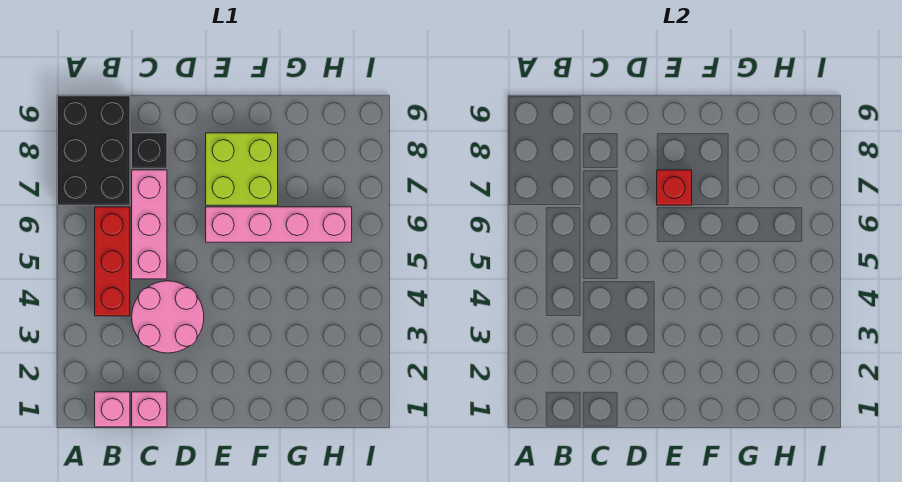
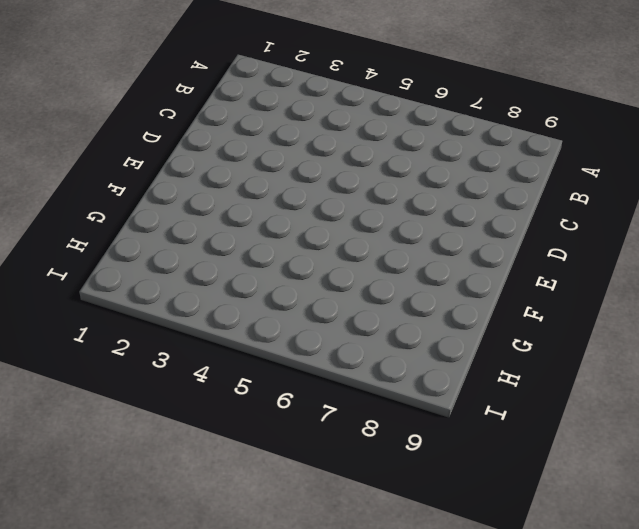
none -> black brick A7:B9 level 1
none -> pink brick B1 level 1

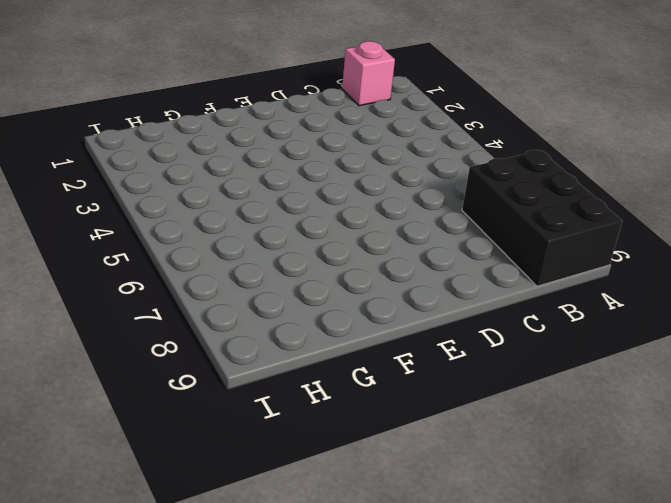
none -> red brick B4:B6 level 1
none -> pink brick C1 level 1

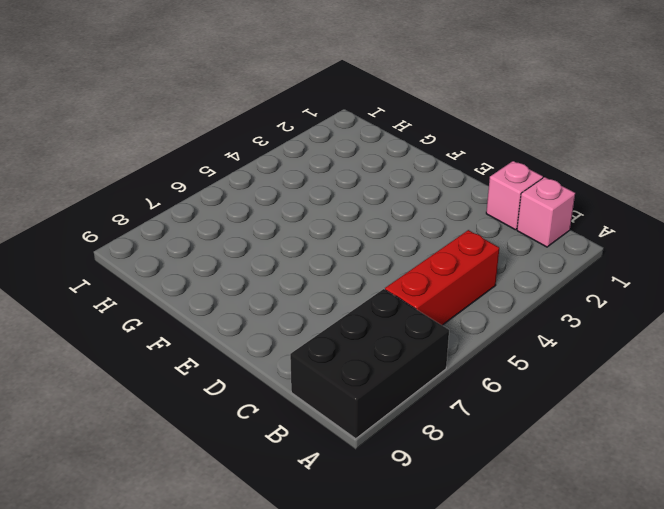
none -> pink round brick C3:D4 level 1
none -> pink brick C5:C7 level 1

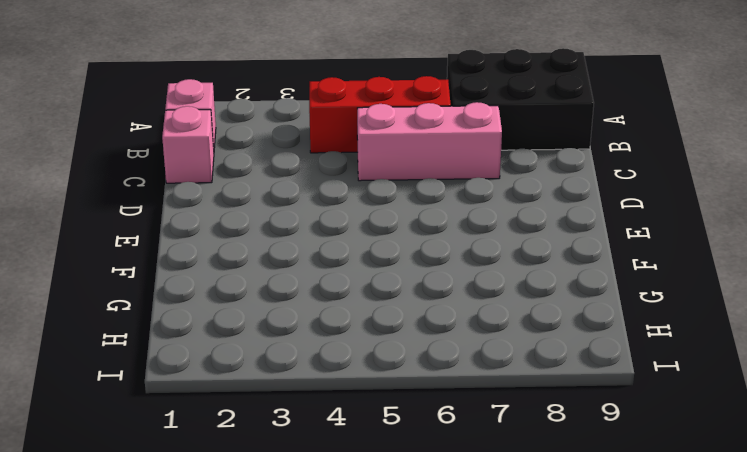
none -> pink round brick C3:D4 level 1
none -> black brick C8 level 1

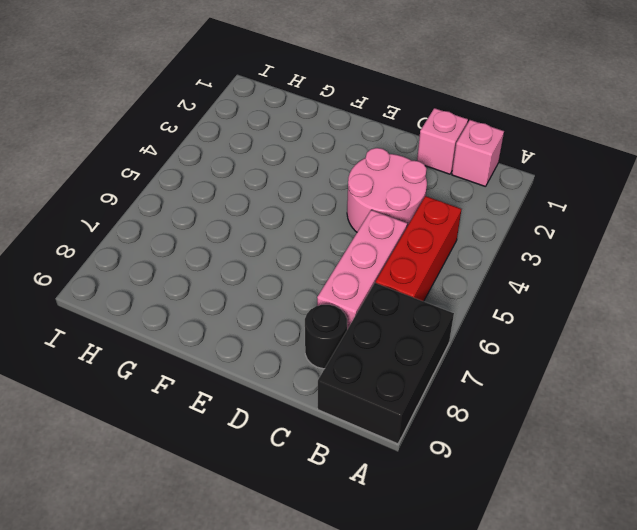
black round brick C8 level 1 -> black brick C8 level 1
none -> pink brick E6:H6 level 1
none -> lime brick E7:F8 level 1

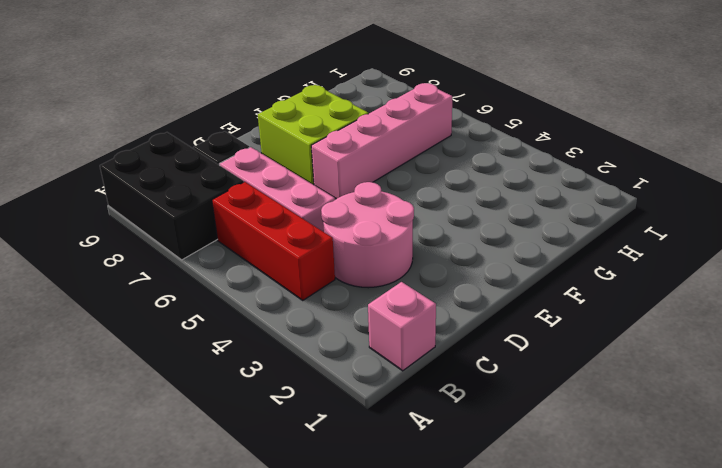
none -> pink brick C1 level 1
none -> red brick E7 level 2

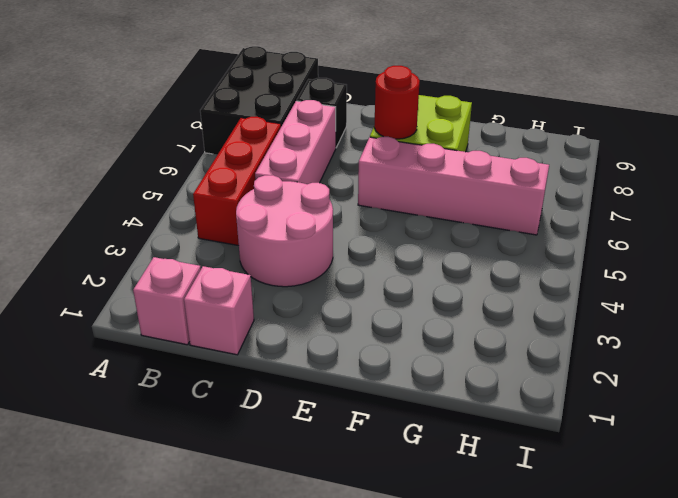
red round brick E7 level 2 -> red brick E7 level 2

